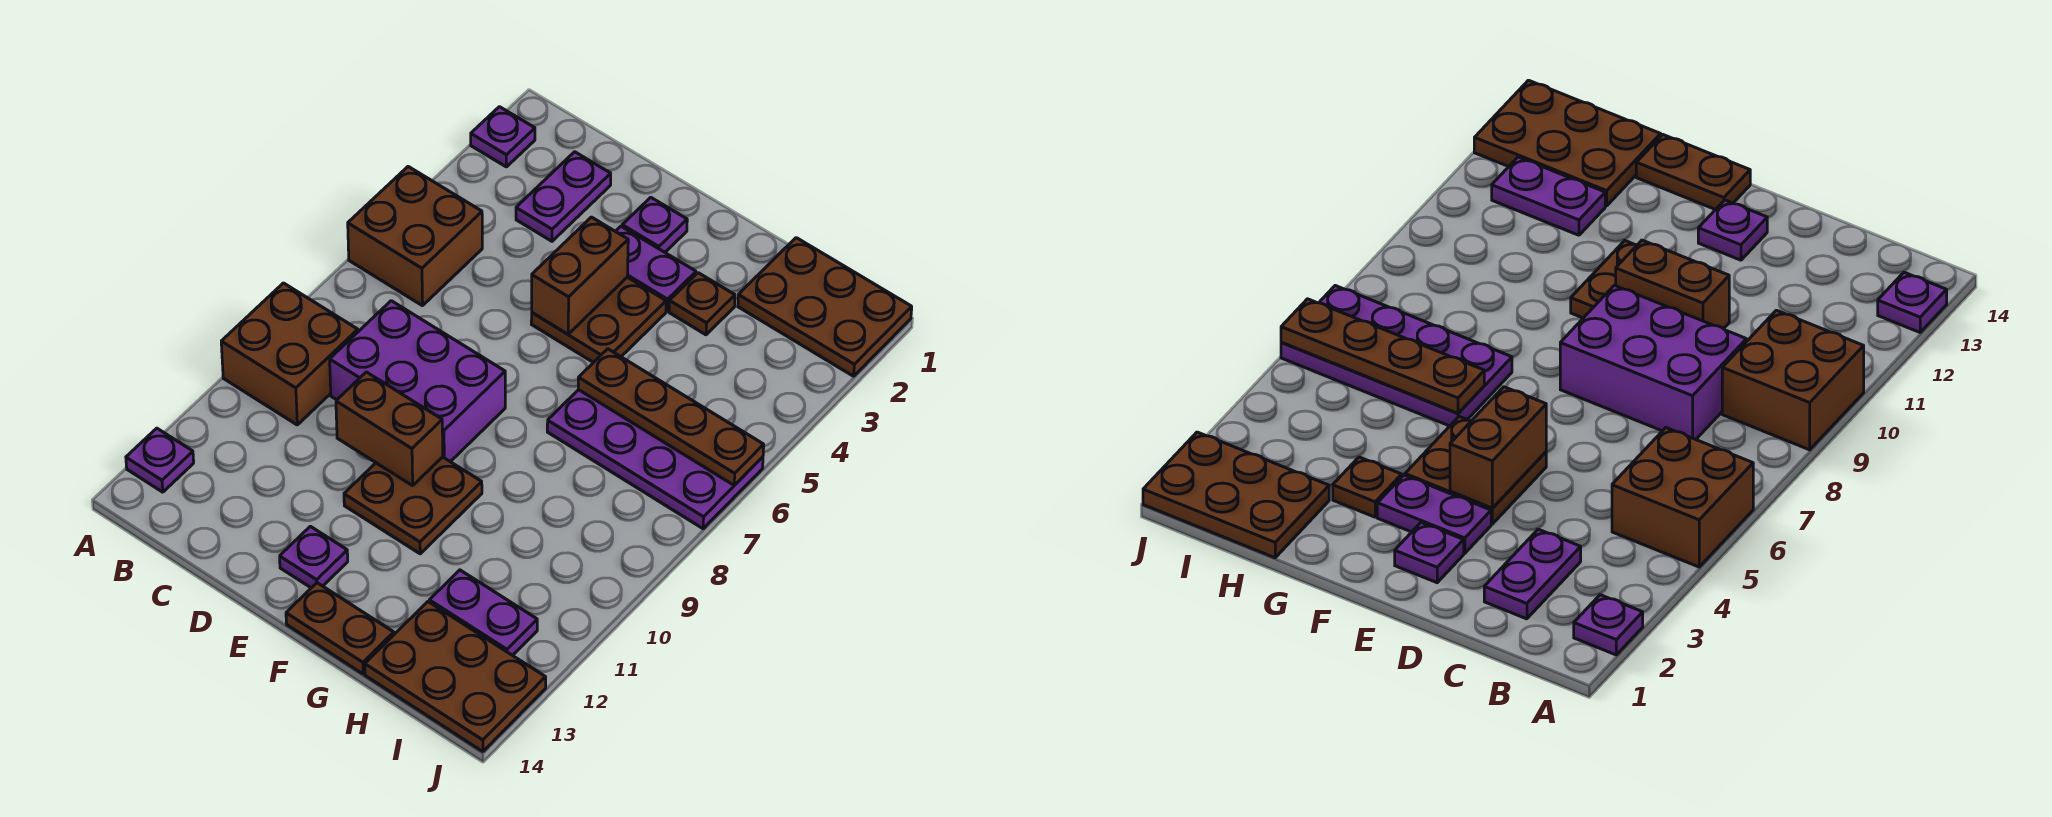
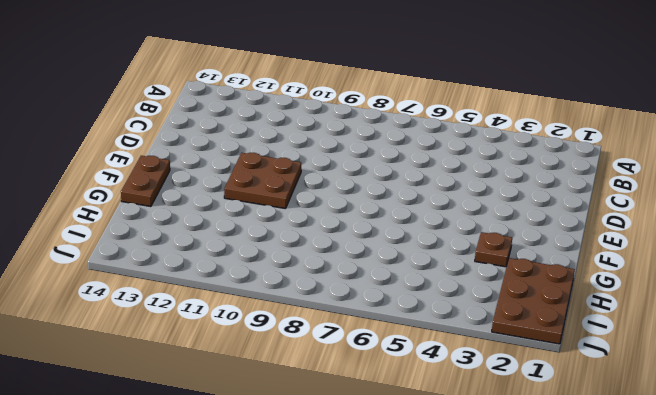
none -> purple plate A2 level 1
none -> brown brick A5:B6 level 1
none -> brown brick A9:B10 level 1

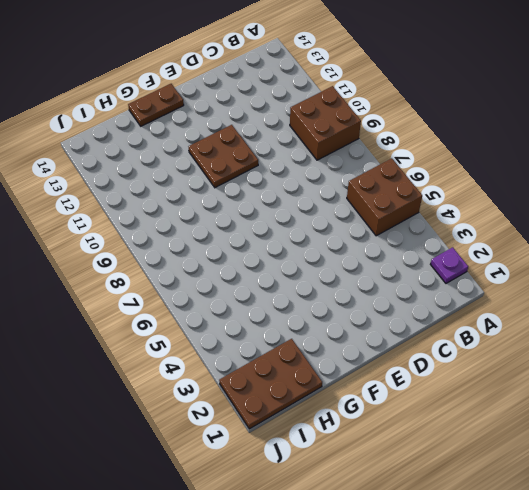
none -> purple plate A13 level 1
none -> purple plate C2:C3 level 1
none -> purple brick C8:E9 level 1

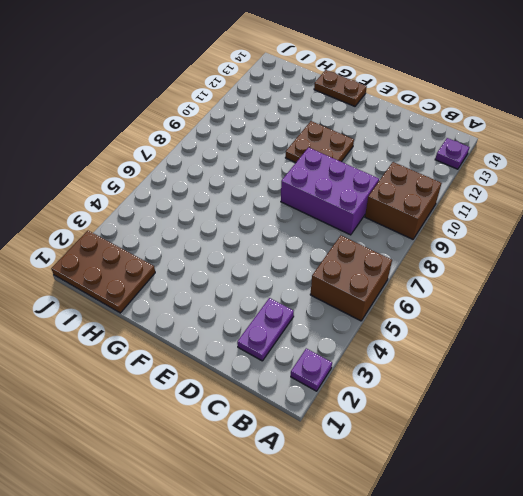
none -> purple plate E2 level 1
none -> purple plate E3:F3 level 1
none -> brown plate E4:F5 level 1

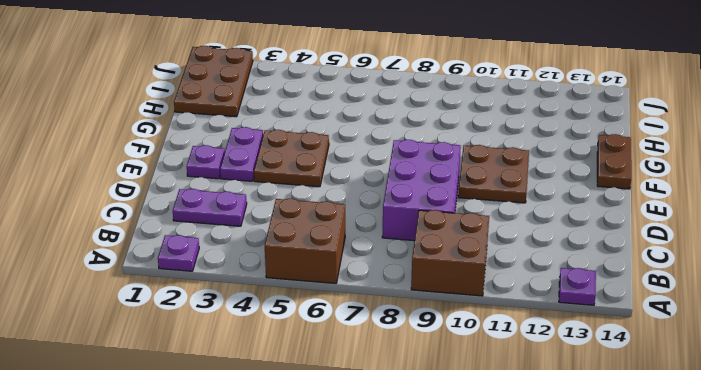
none -> purple plate E13 level 1
none -> brown plate G3 level 1
none -> purple plate G6:J7 level 1

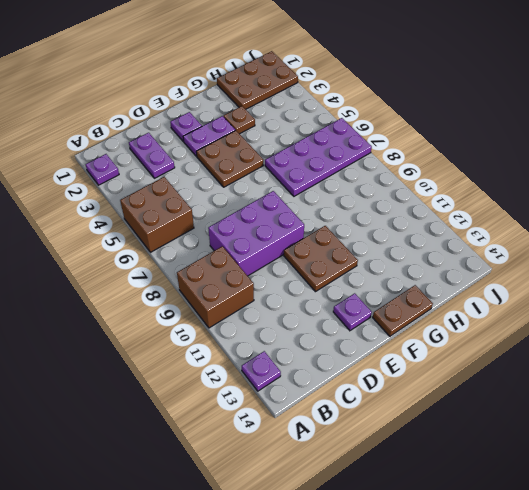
none -> purple plate H12:I12 level 1
none -> brown plate H13:J14 level 1
none -> brown brick D10:E10 level 2

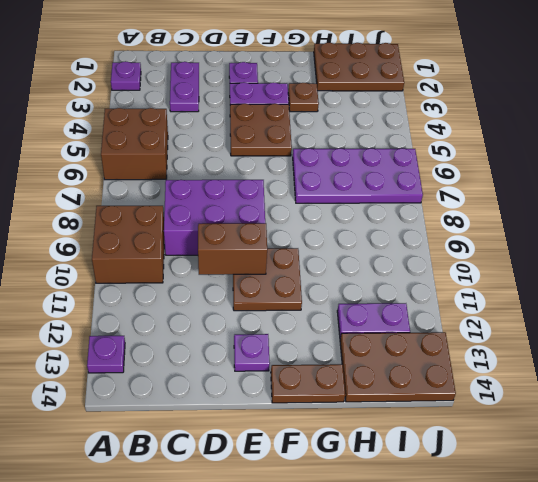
none -> brown brick E4:E5 level 2
none -> brown plate G6:J6 level 2

